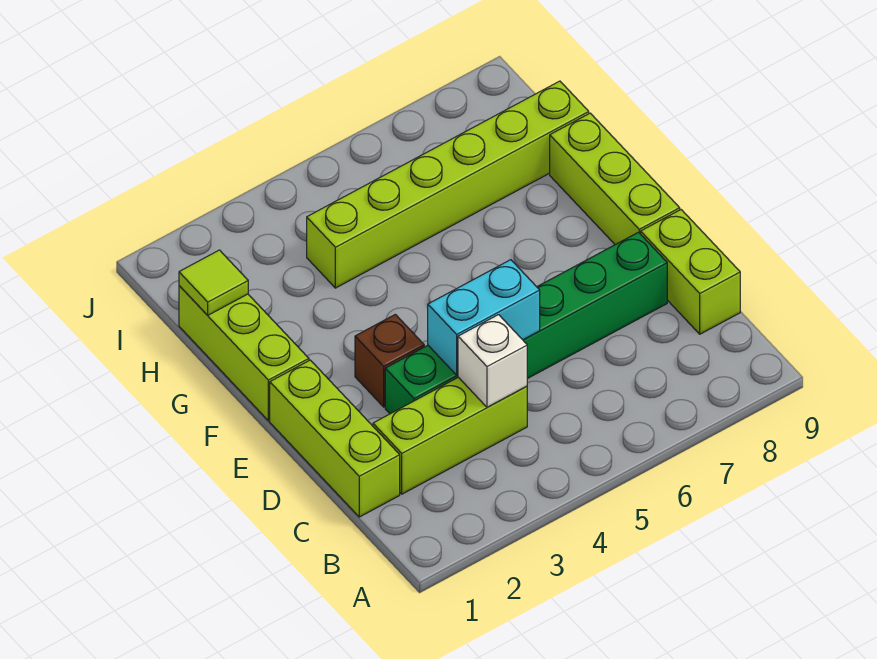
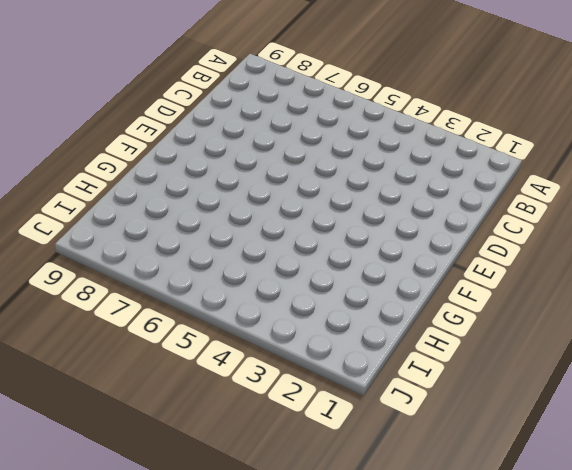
none -> lime brick C1:E1 level 1
none -> lime brick C2:C4 level 1

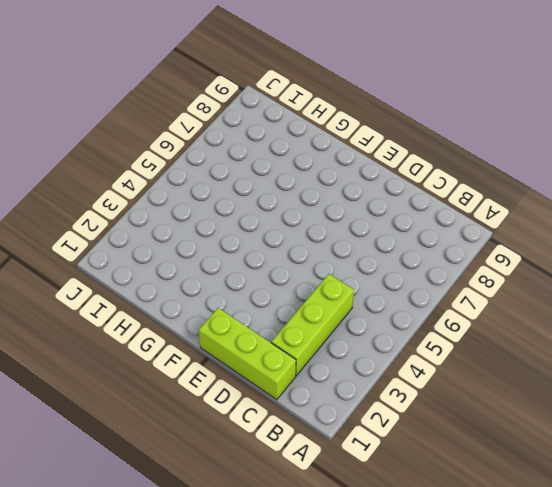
none -> lime brick C9:D9 level 1
none -> green brick D3:D8 level 1

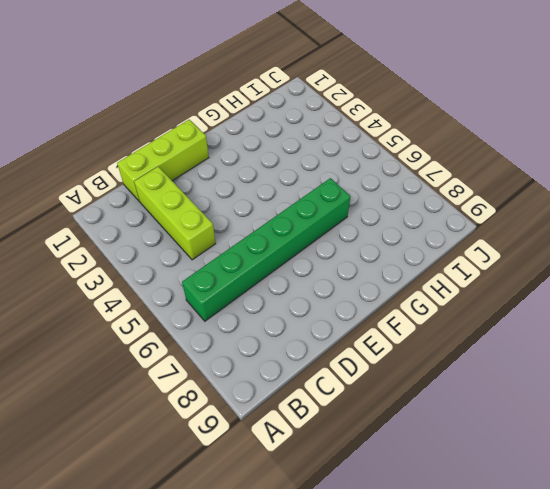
green brick B6:G6 level 1 -> green brick D3:D8 level 1
none -> lime brick C9:D9 level 1
none -> brown brick E3 level 1

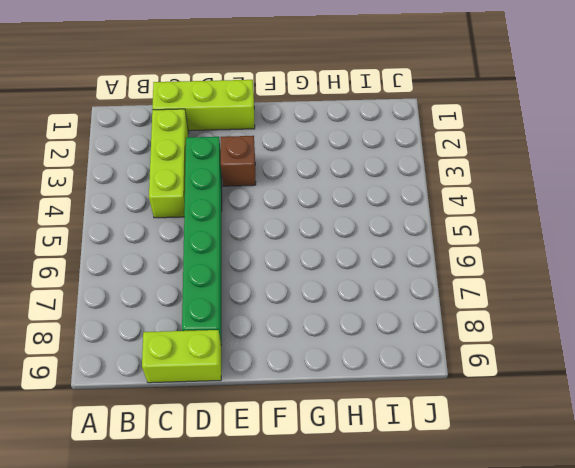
none -> lime brick E9:G9 level 1
none -> lime brick F1:H1 level 1

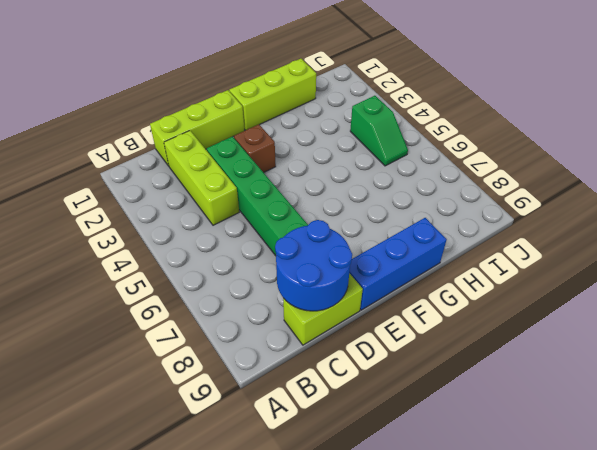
blue round brick C8:D9 level 2 -> none
blue brick E9:G9 level 1 -> lime brick E9:G9 level 1
green slope I4:I5 level 1 top 4 -> none
none -> lime brick H4:H9 level 1
none -> white brick C4 level 2

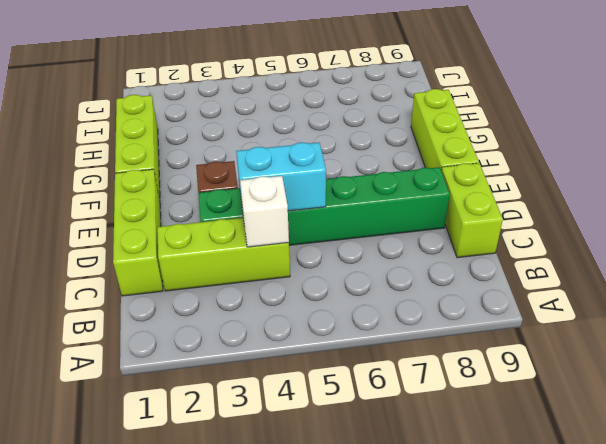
none -> lime brick H4:H9 level 1
none -> lime tile H1 level 2

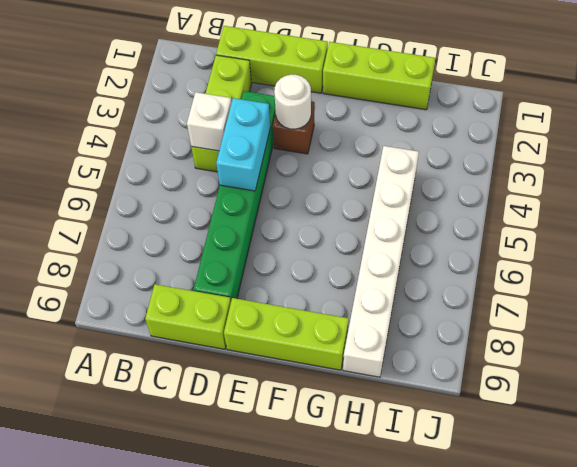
white round brick E3 level 2 -> none
white brick H4:H9 level 1 -> lime brick H4:H9 level 1
none -> lime tile H1 level 2

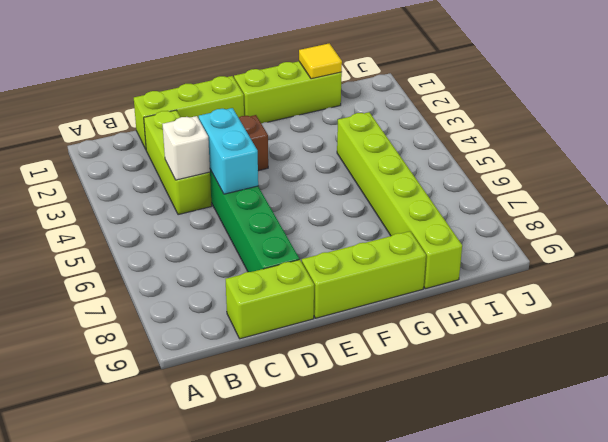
yellow tile H1 level 2 -> lime tile H1 level 2

